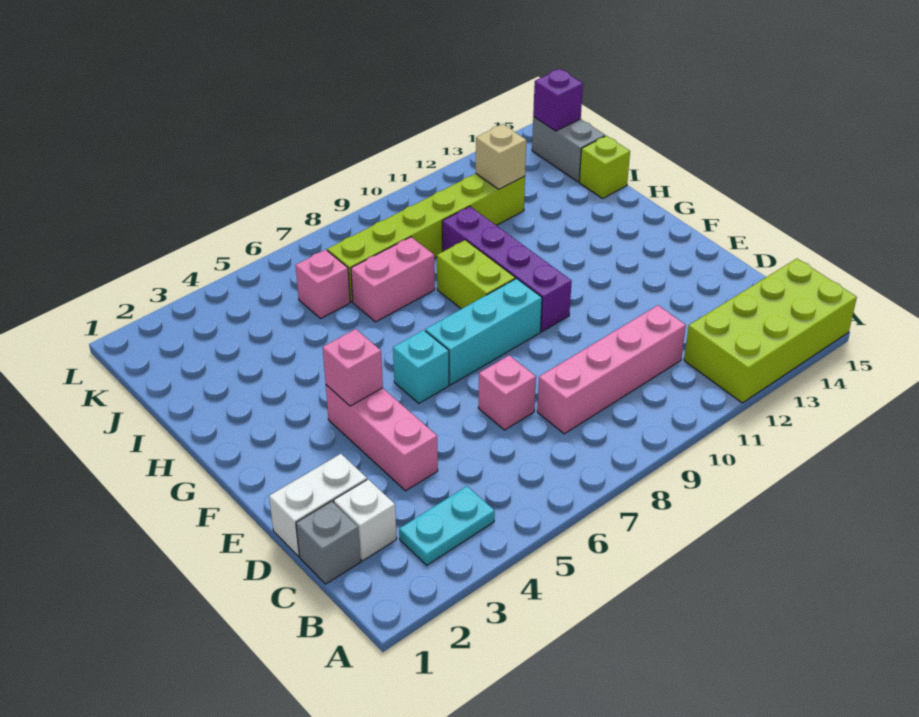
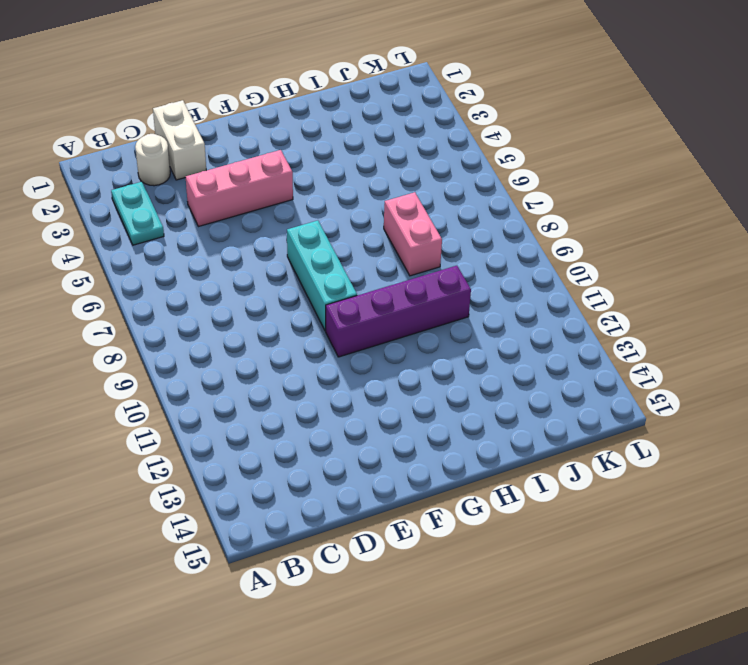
white round brick C2 level 1 -> white brick C2 level 1
none -> lime brick A12:B15 level 1
none -> grey brick C1 level 1
none -> pink brick C8:C11 level 1

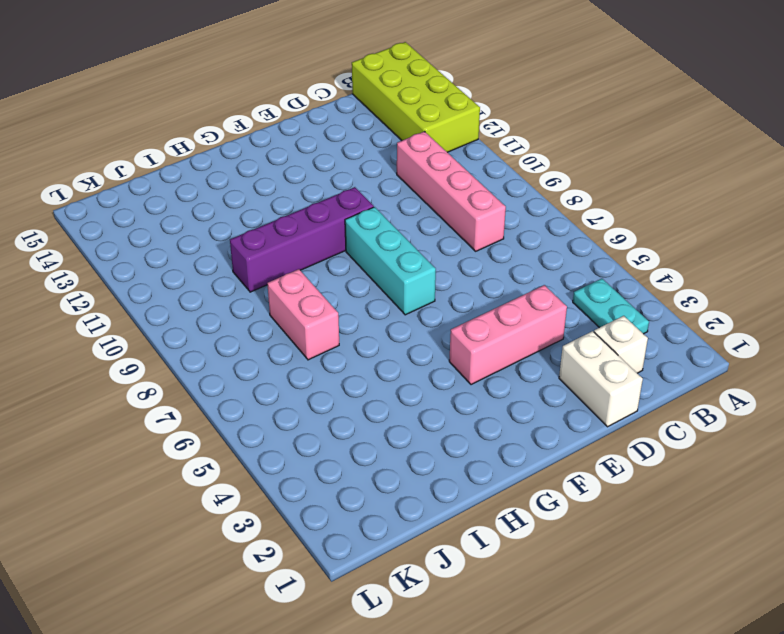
none -> grey brick C1 level 1
none -> pink brick D7 level 1
none -> cyan brick F6 level 1

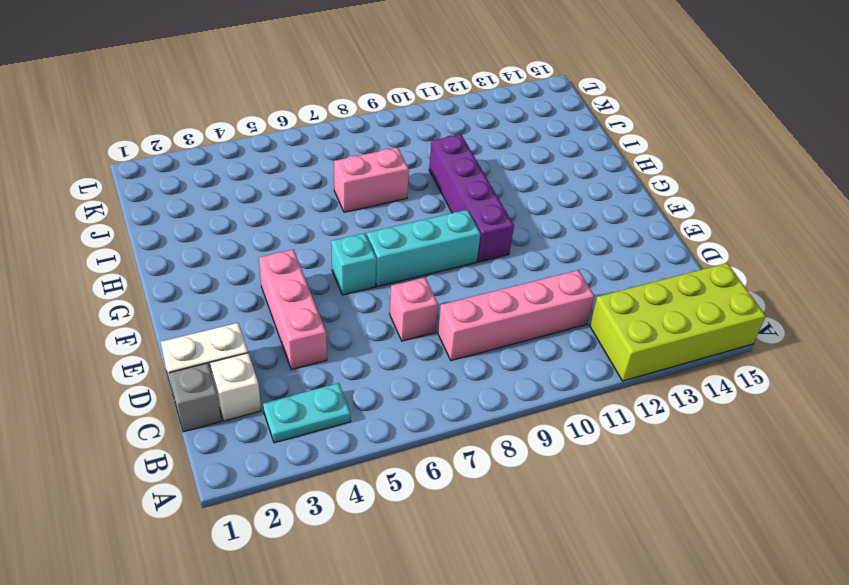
none -> lime brick G9:H9 level 1
none -> lime brick I15 level 1
none -> pink brick J6 level 1

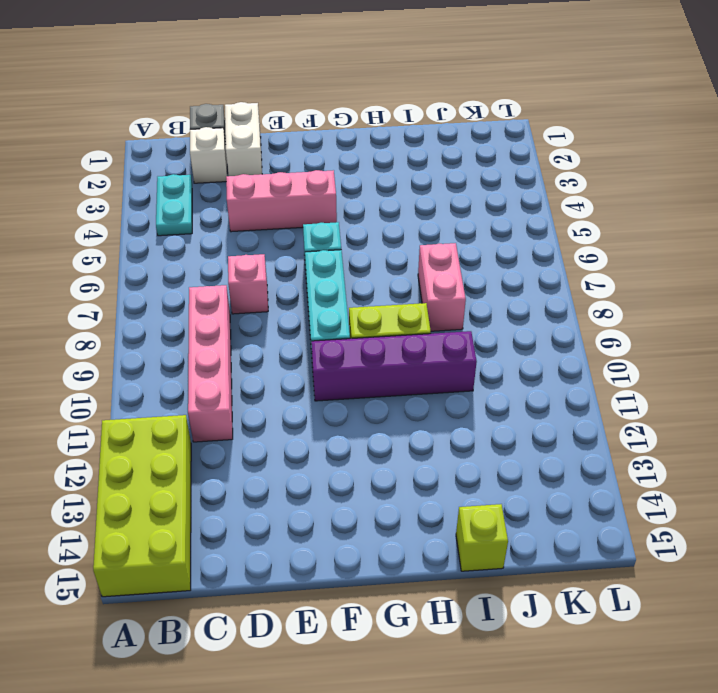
none -> pink brick J6 level 1
none -> lime brick J7:J12 level 1
none -> grey brick J15:K15 level 1

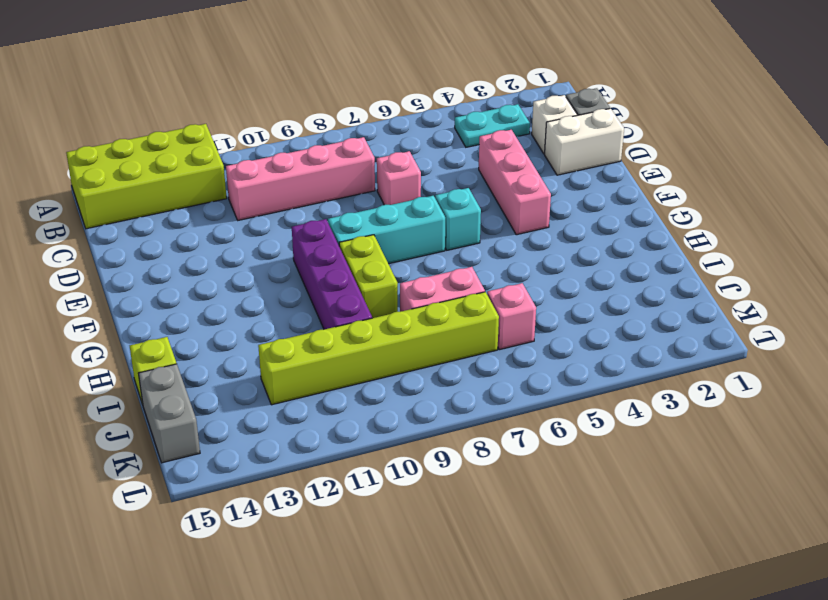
none -> pink brick F4 level 2
none -> tan brick J12 level 2
none -> purple brick K15 level 2

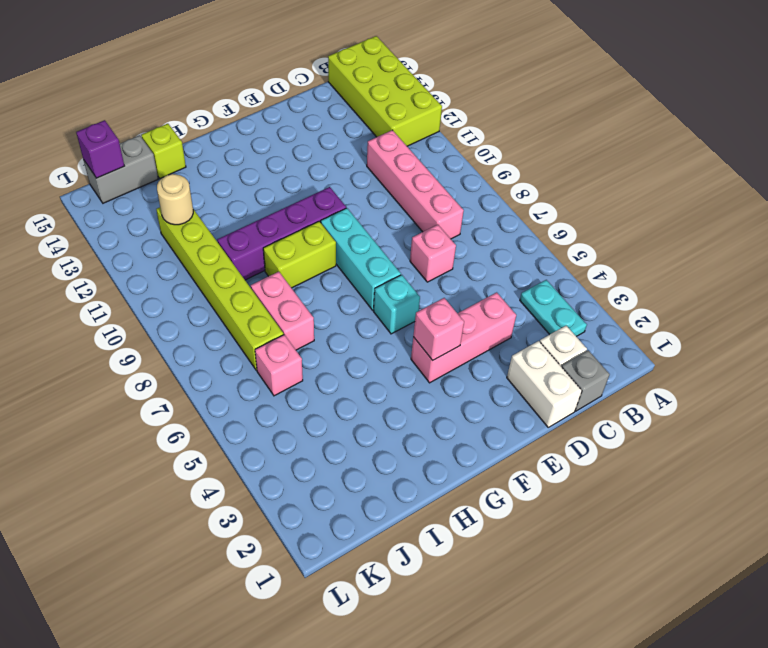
tan round brick J12 level 2 -> tan brick J12 level 2

